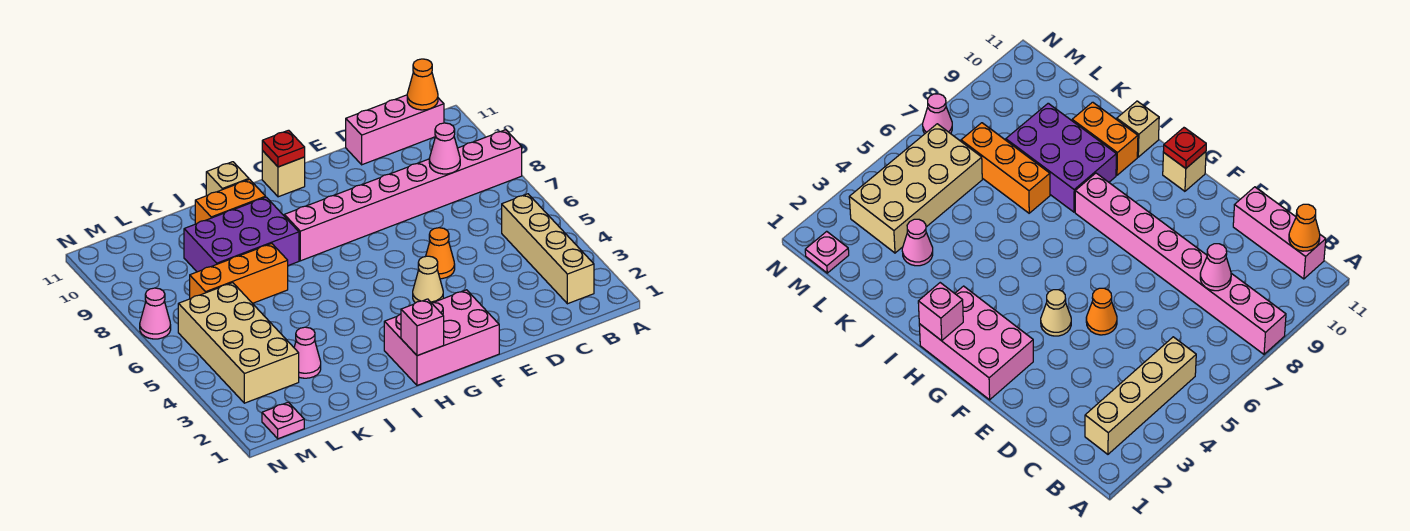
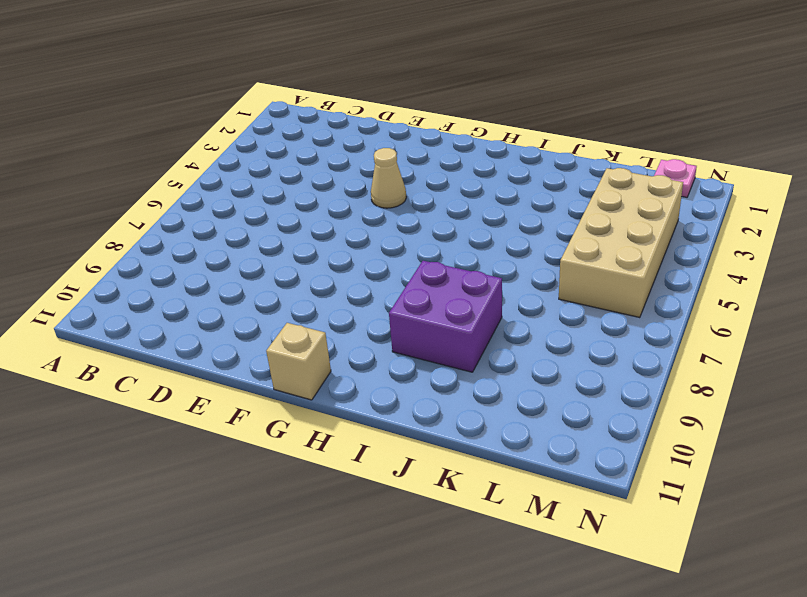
purple brick I8:J9 level 1 -> purple brick I8:K9 level 1
none -> pink brick A8:H8 level 1
none -> tan brick B2:B5 level 1
none -> pink brick B11:D11 level 1

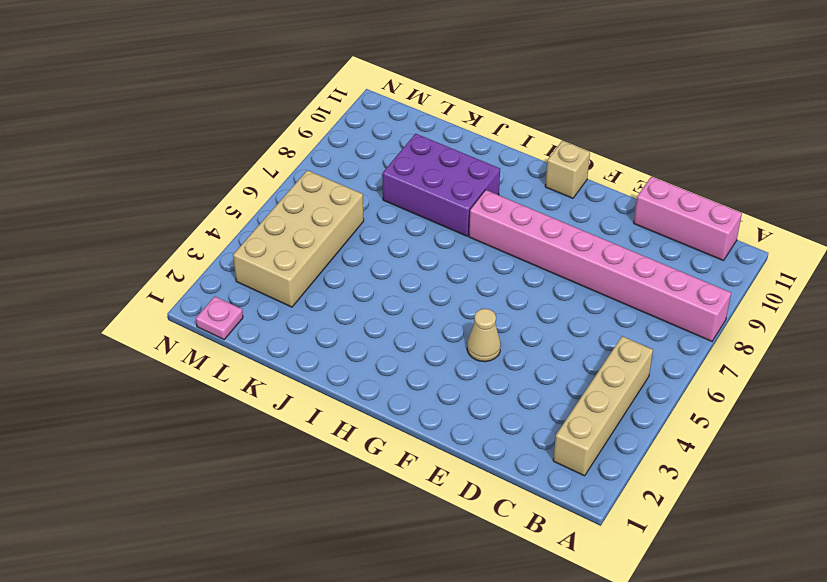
none -> orange cone E5 level 1
none -> pink brick F1:H2 level 1
none -> orange brick I10:J10 level 1

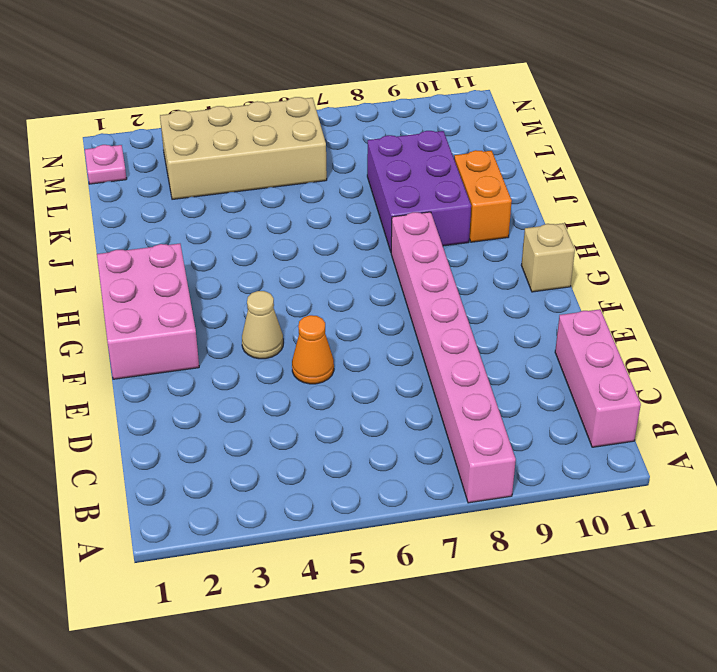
none -> tan brick B2:B5 level 1
none -> tan brick I11 level 1
none -> orange brick J7:L7 level 1

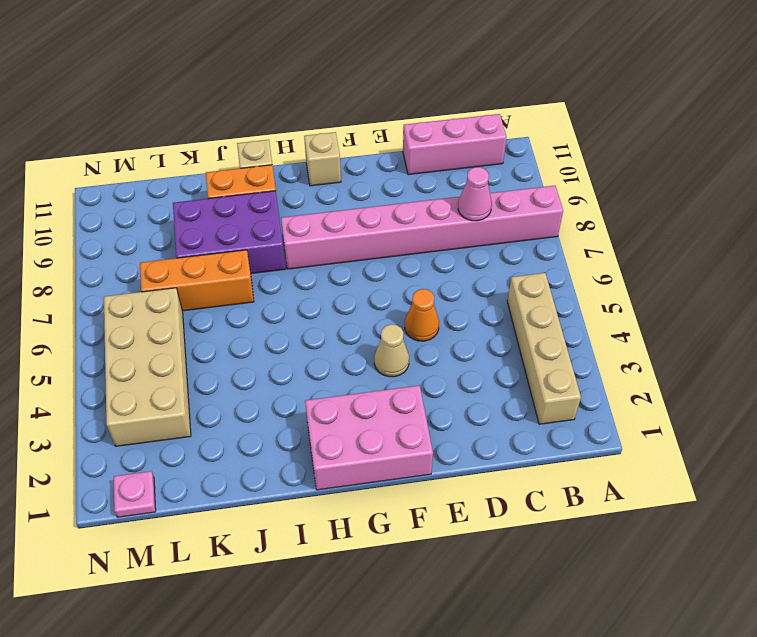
none -> pink cone K3 level 1
none -> pink cone N7 level 1
none -> orange cone B11 level 2

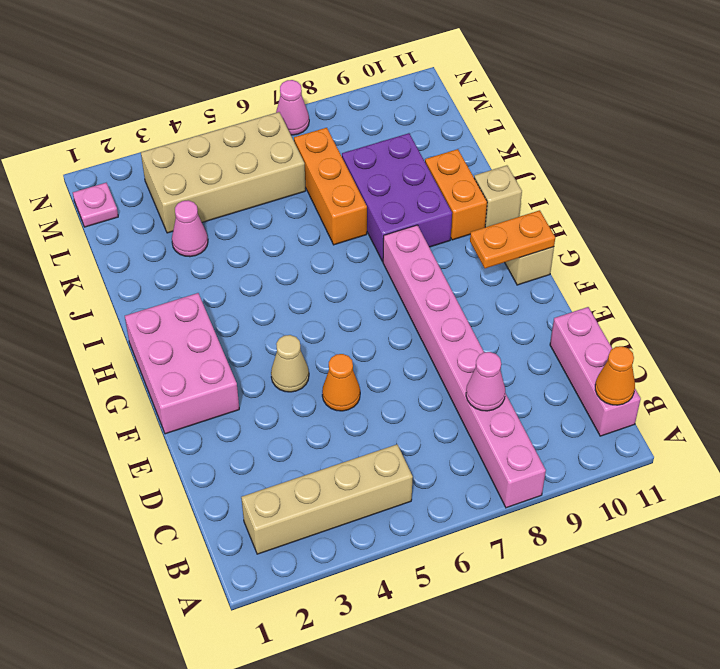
orange plate G10:G11 level 2 -> red plate G11 level 2
none -> pink brick H1 level 2

